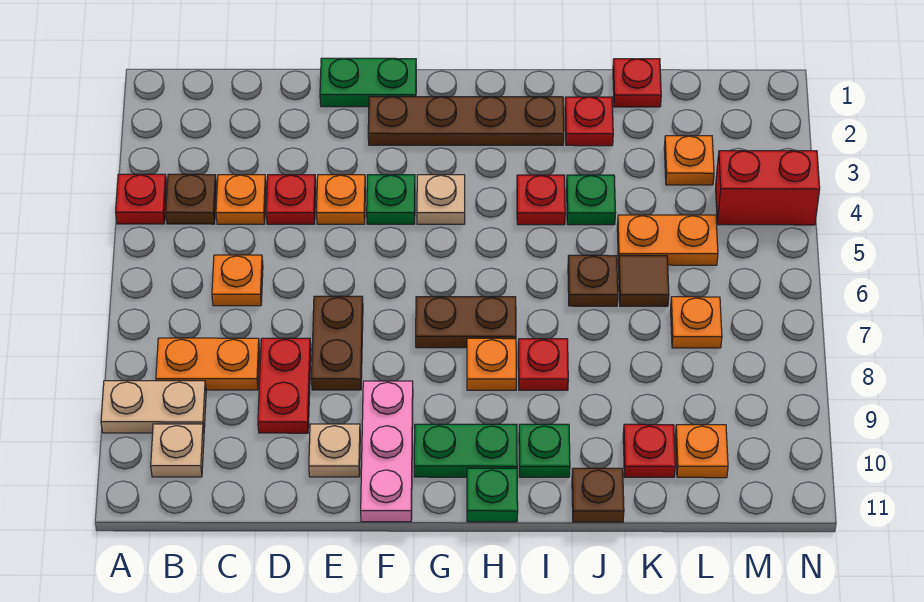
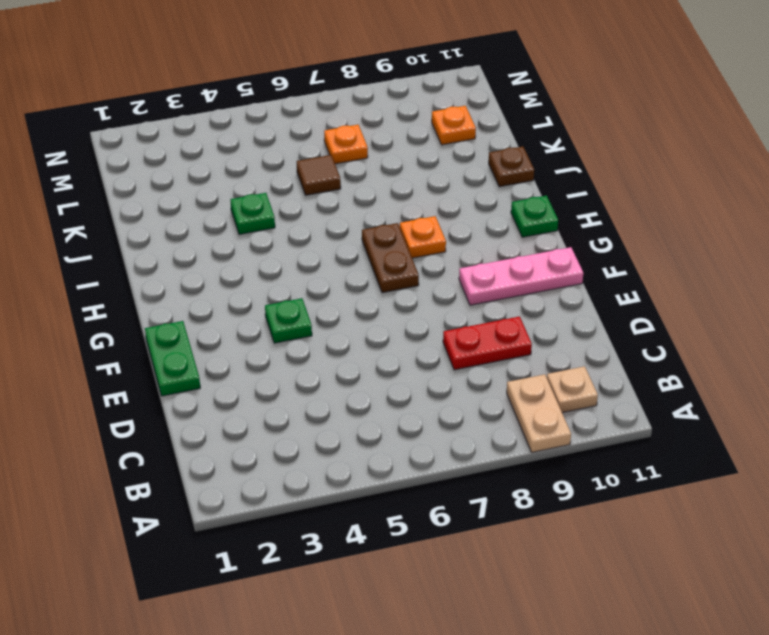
none -> red plate A4 level 1
none -> brown plate B4 level 1
none -> orange plate B8:C8 level 1
none -> orange plate C4 level 1

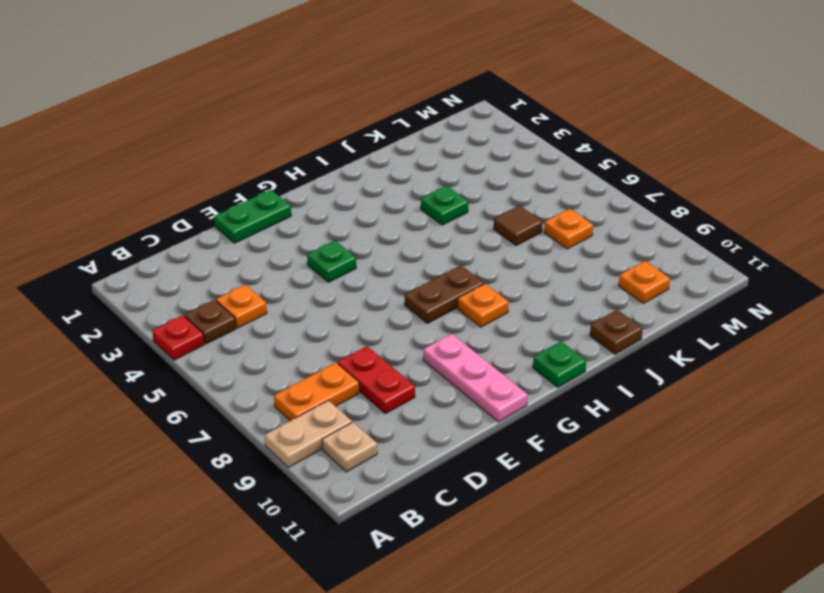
none -> orange plate C6 level 1
none -> red plate D4 level 1
none -> orange plate E4 level 1
none -> brown plate E7:E8 level 1

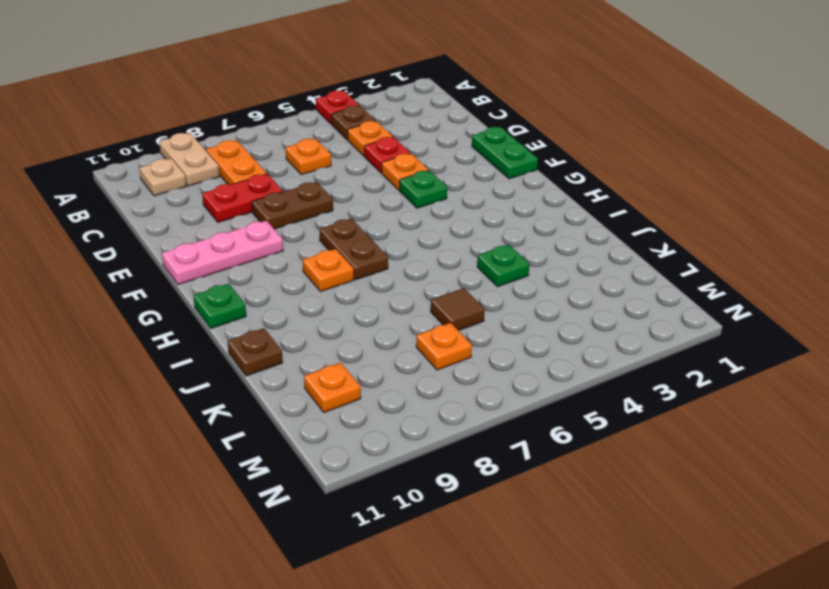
none -> tan plate E10 level 1
none -> brown plate F2:I2 level 1
none -> tan plate G4 level 1
none -> green plate G10:H10 level 1

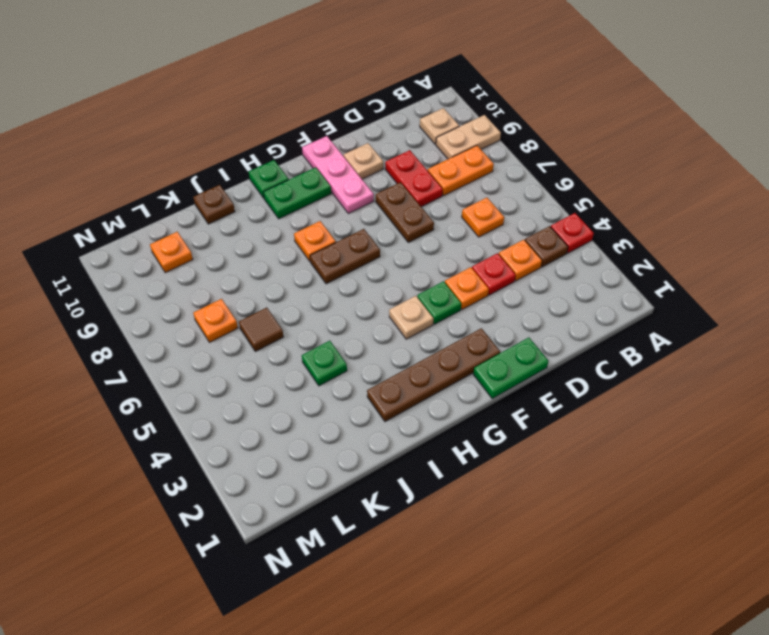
none -> red plate I4 level 1
none -> red plate I8 level 1
none -> green plate I10 level 1
none -> red plate J2 level 1

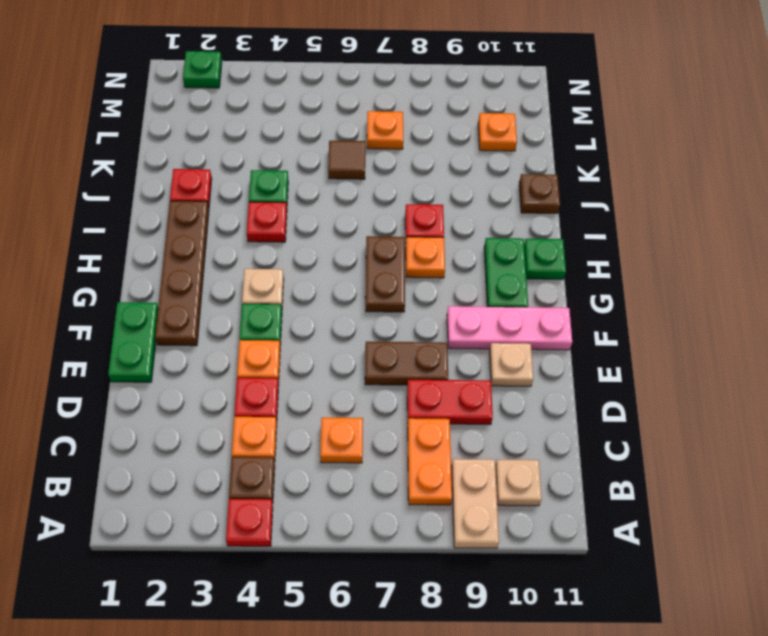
green plate N2 level 1 -> green plate I10 level 1
none -> brown plate J6 level 1
none -> red plate K1 level 1
none -> orange plate K5:L5 level 1
none -> red plate K10 level 1

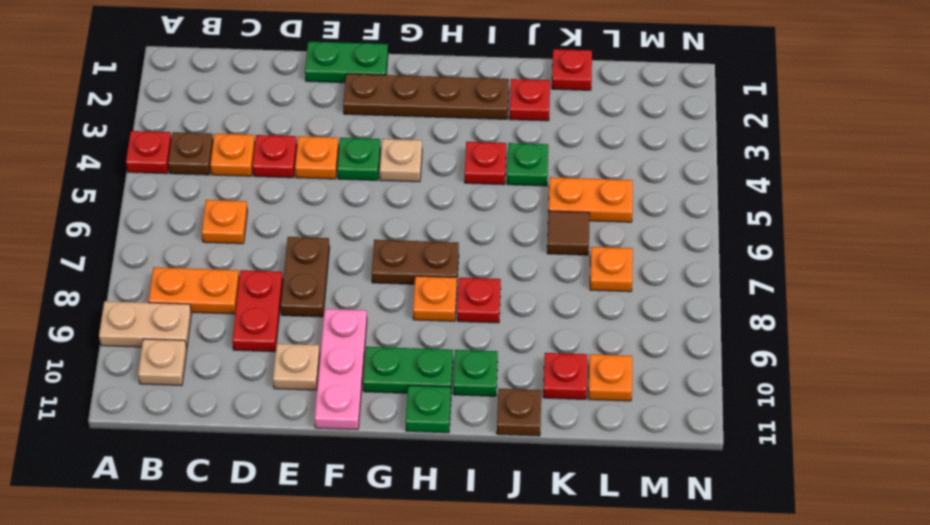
none -> brown plate J6 level 1
none -> orange plate L3 level 1
none -> red brick M4:N4 level 1

